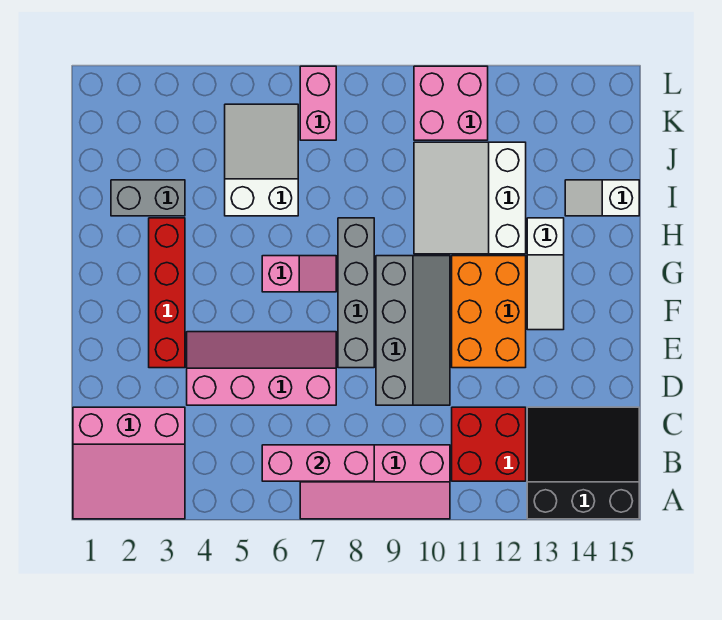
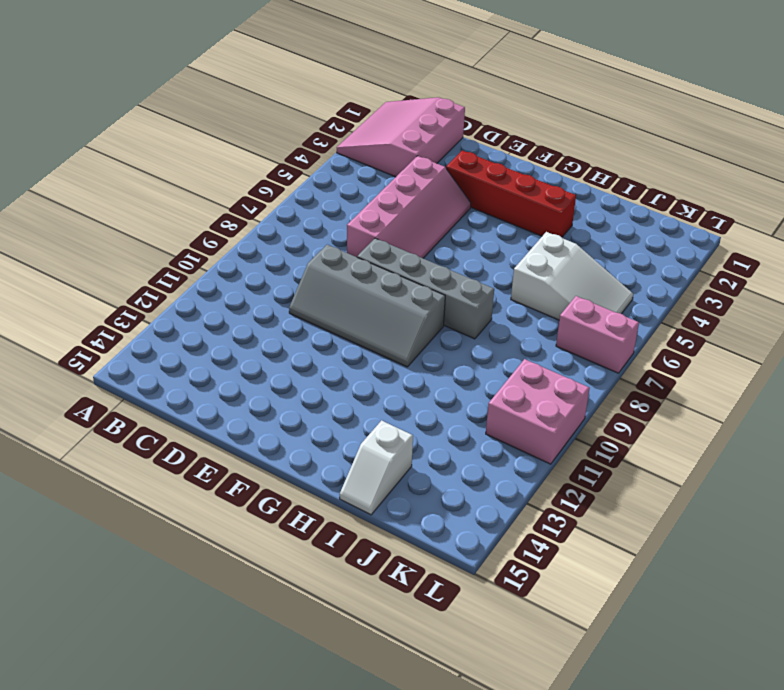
white slope I14:I15 level 1 top 14 -> white slope I14:I15 level 1 top 15
none -> pink slope A7:B10 level 1 top B
none -> black slope A13:C15 level 1 top A
none -> red brick B11:C12 level 1

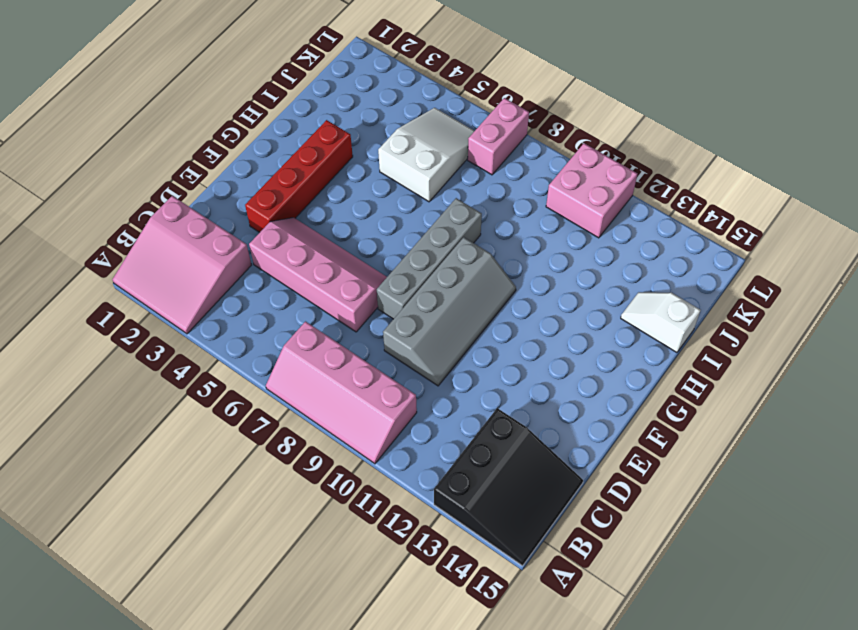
black slope A13:C15 level 1 top 13 -> black slope A13:C15 level 1 top A
none -> red brick B11:C12 level 1
none -> orange brick E11:G12 level 1
none -> white slope F13:H13 level 1 top H

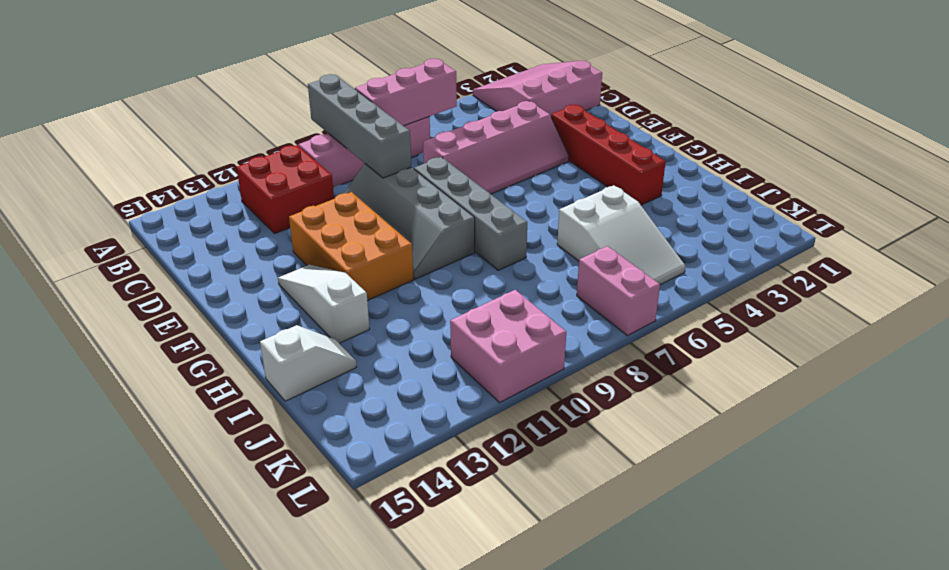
grey brick A9:D9 level 2 -> none
none -> black slope A13:C15 level 1 top A
none -> pink slope G6:G7 level 1 top 6
none -> white slope H10:J12 level 1 top 12

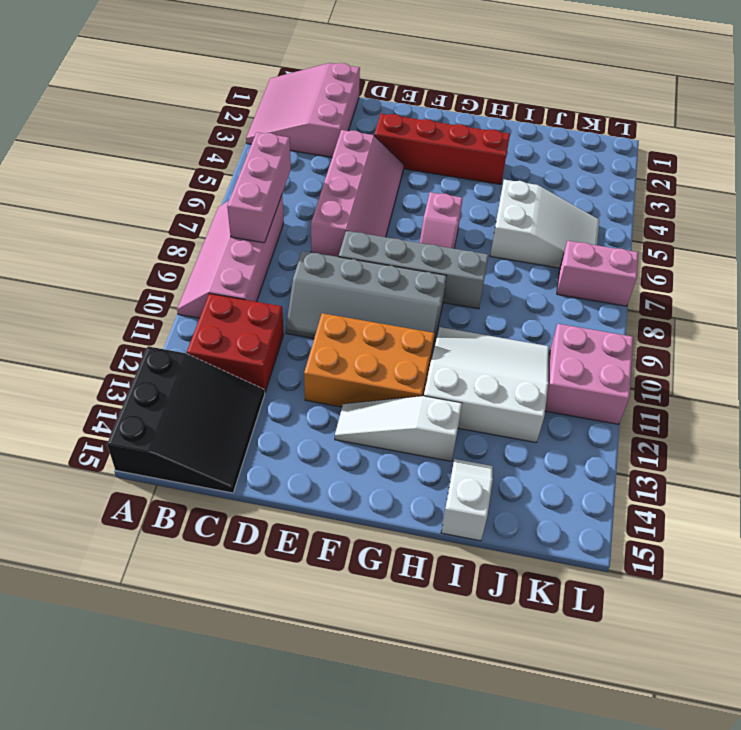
none -> grey brick I2:I3 level 1

